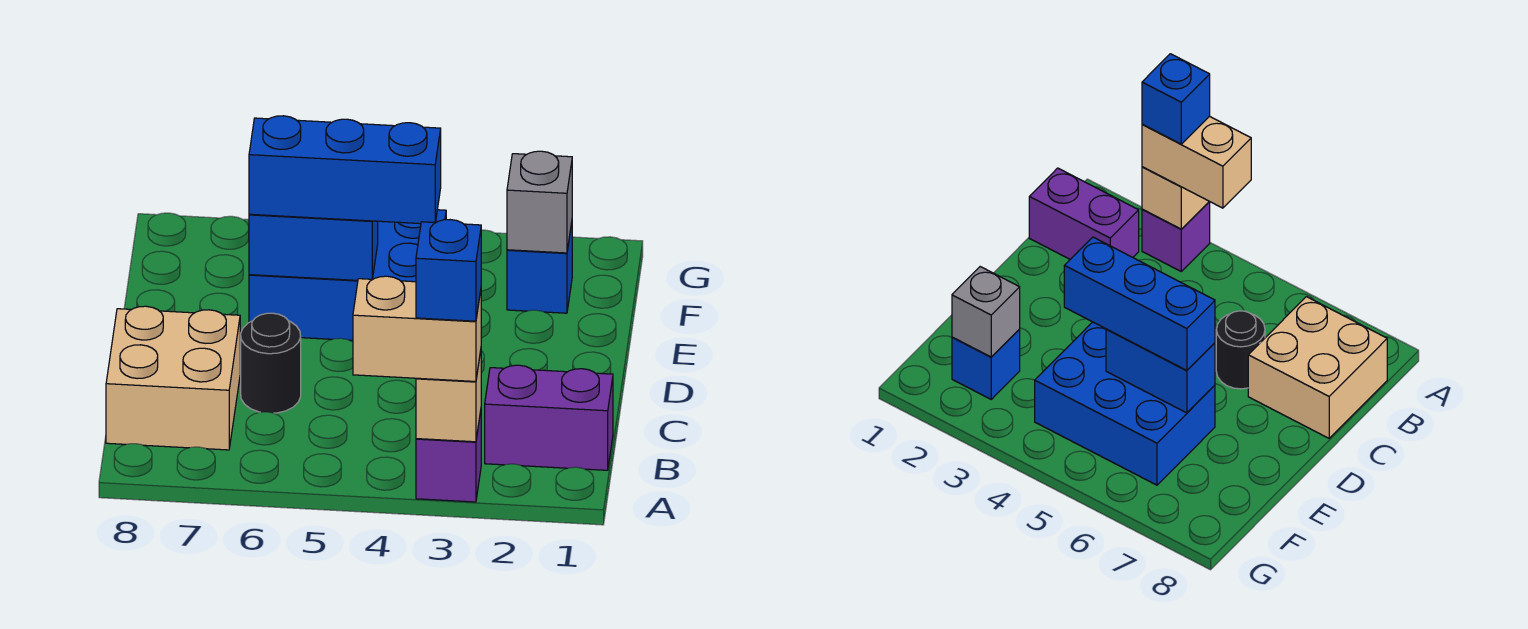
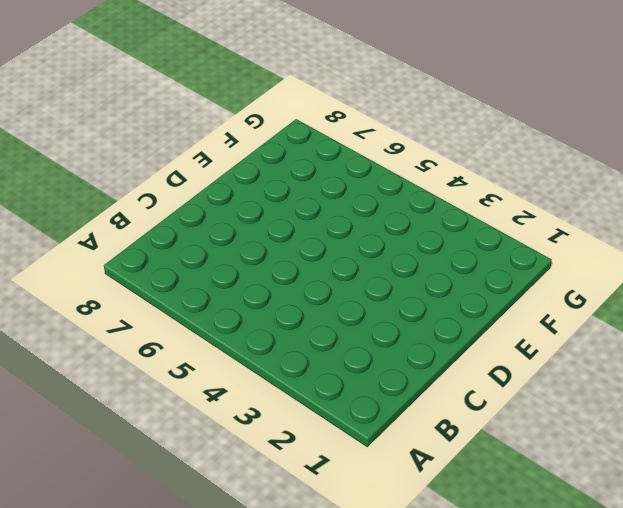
none -> purple brick A3 level 1
none -> purple brick B1:B2 level 1
none -> tan brick B7:C8 level 1

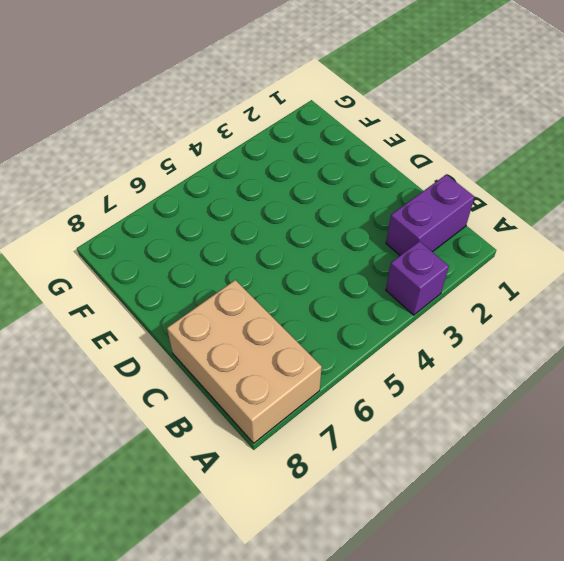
tan brick A7:C8 level 1 -> tan brick B7:C8 level 1
none -> black round brick C6 level 1
none -> blue brick E4:F6 level 1
none -> blue brick F2 level 1

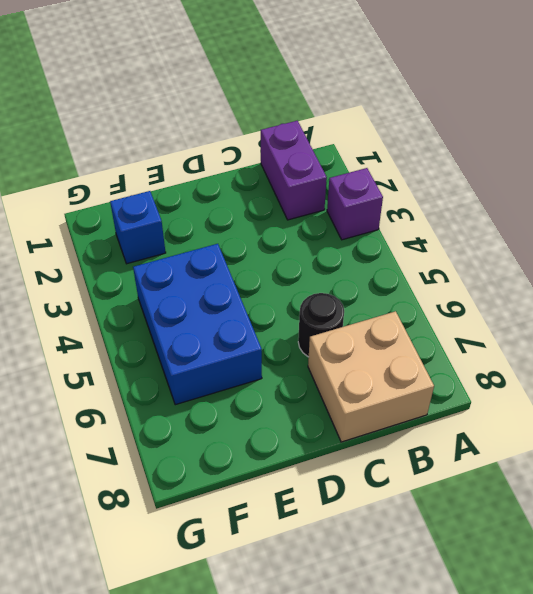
none -> tan brick A3 level 2
none -> blue brick E5:E6 level 2
none -> grey brick F2 level 2

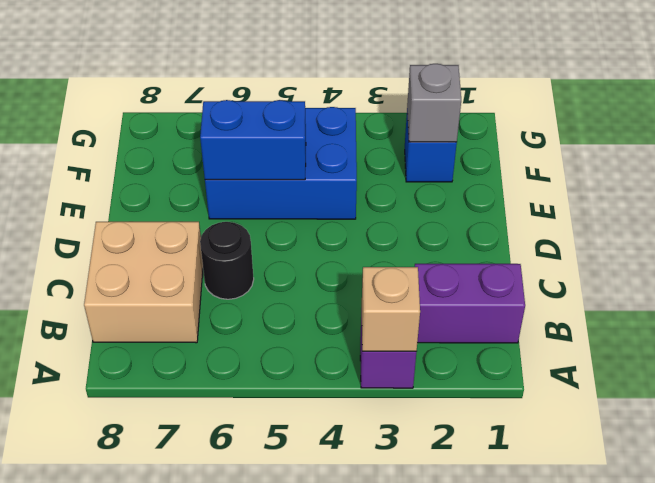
none -> tan brick A3:A4 level 3
none -> blue brick E4:E6 level 3
none -> blue brick A3 level 4

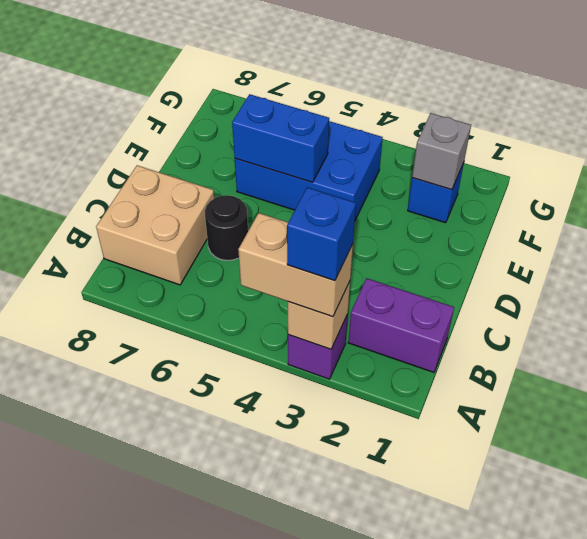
none -> blue brick E4:E6 level 3

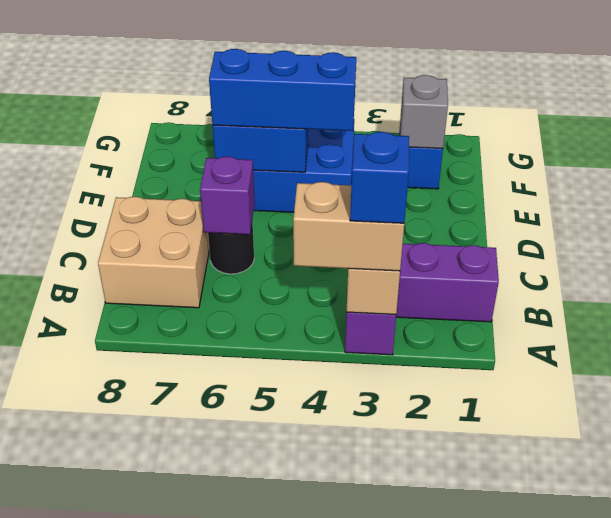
purple brick C6 level 2 -> none

